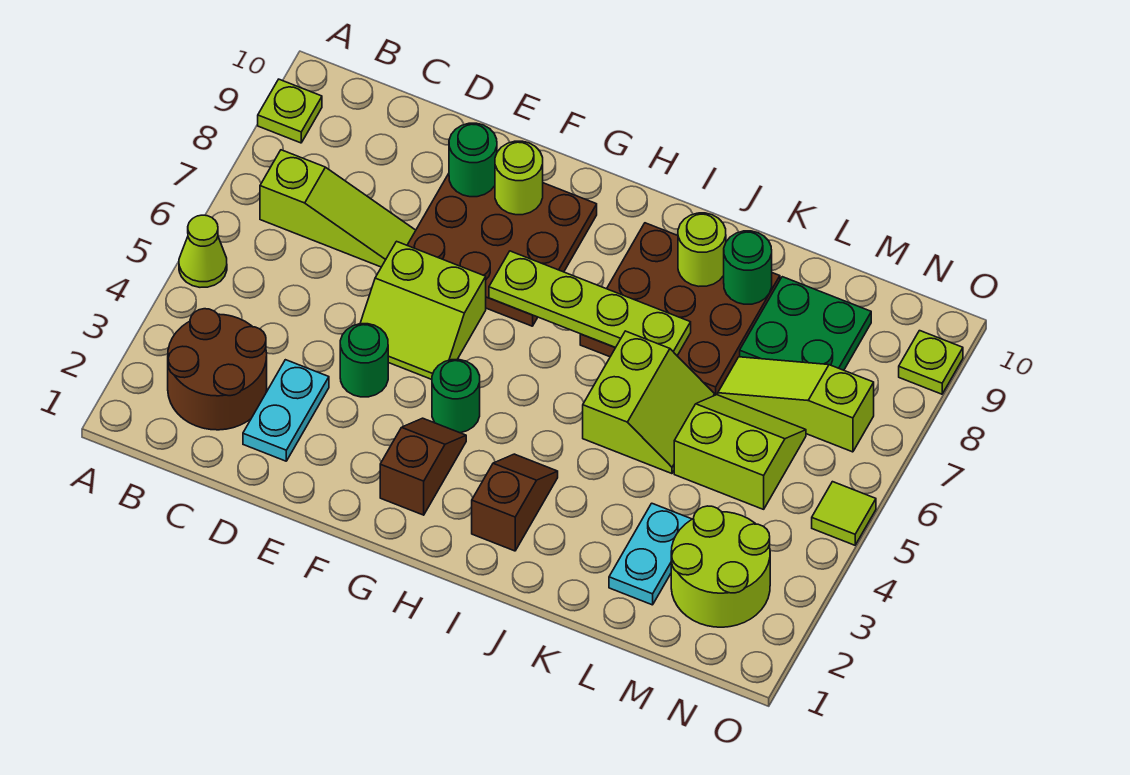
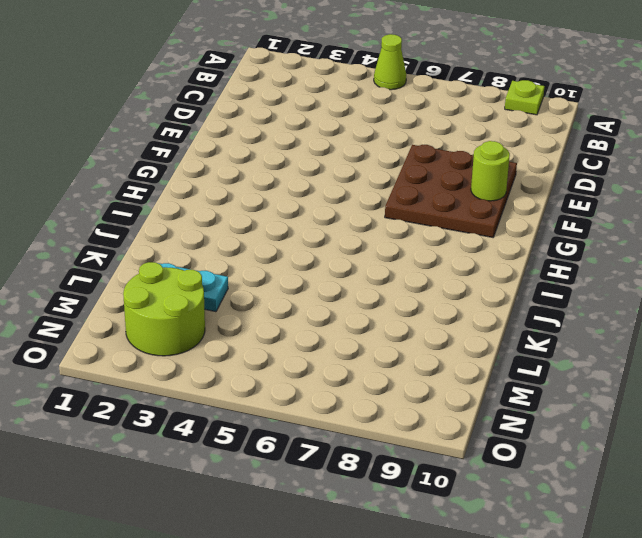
none -> brown round brick B2:C3 level 1
none -> lime slope B7:D7 level 1 top B
none -> cyan plate D2:D3 level 1

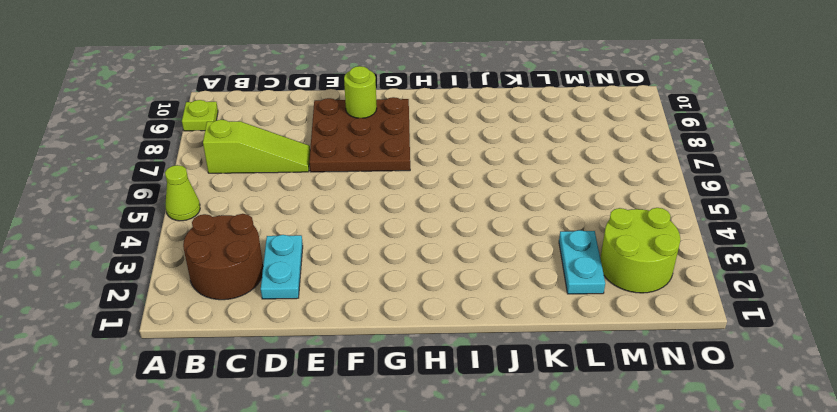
none -> green round brick E4 level 1
none -> lime slope E5:F6 level 1 top 6
none -> brown slope G2:G3 level 1 top 2

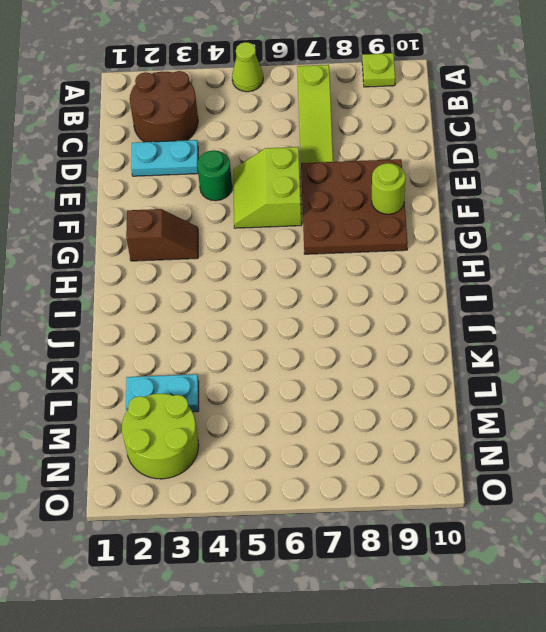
none -> green round brick G4 level 1
none -> brown slope I2:I3 level 1 top 2
none -> brown plate I7:K9 level 1

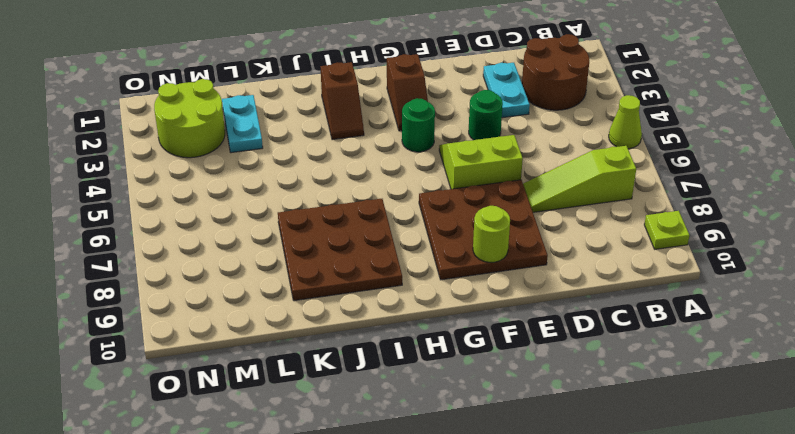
none -> lime slope J5:K6 level 1 top J
none -> lime slope L5:M6 level 1 top 5
none -> lime slope L7:N7 level 1 top N

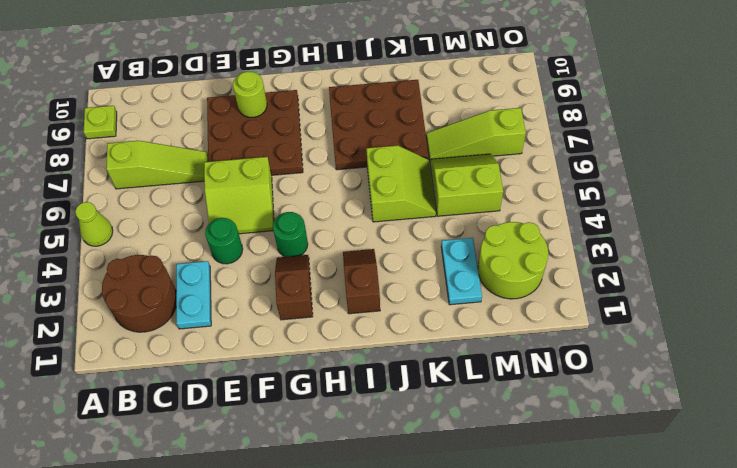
none -> green plate L8:M9 level 1
none -> lime tile O5 level 1
none -> lime plate O9 level 1

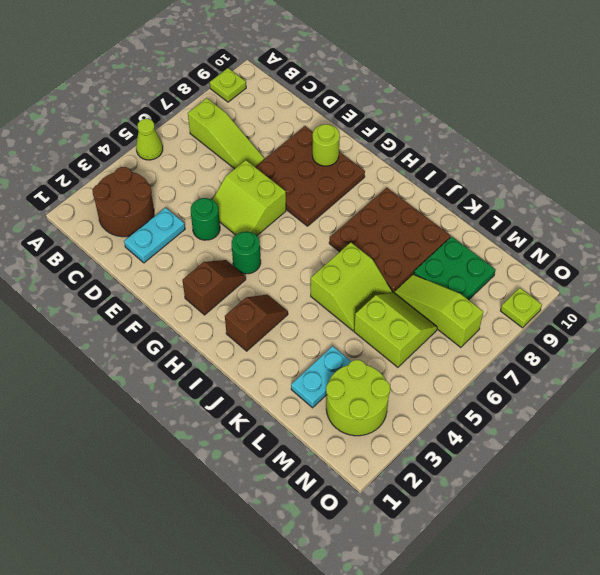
none -> lime tile O5 level 1
none -> green round brick E9 level 2
none -> lime plate G7:J7 level 2

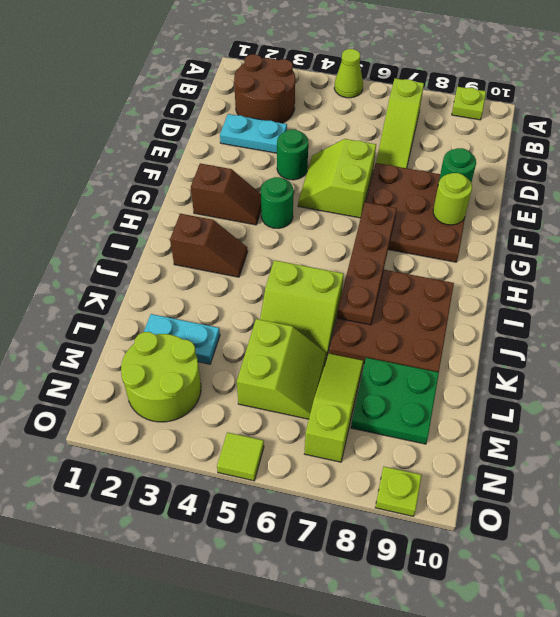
brown plate G7:J7 level 2 -> lime plate G7:J7 level 2
none -> lime round brick J9 level 2
none -> green round brick K9 level 2

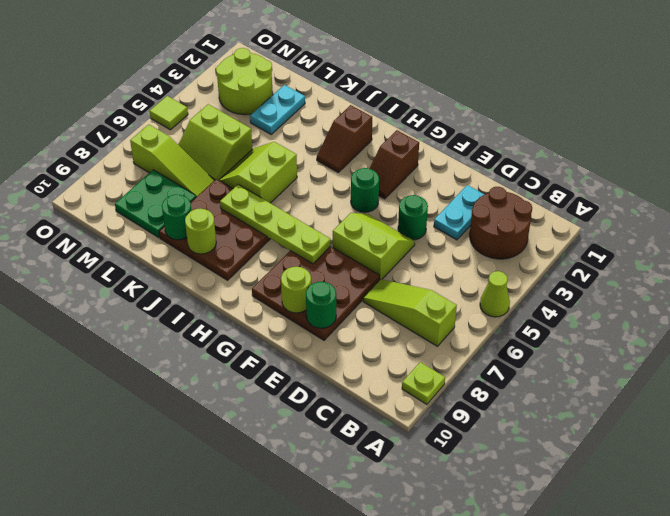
none -> lime plate O9 level 1

